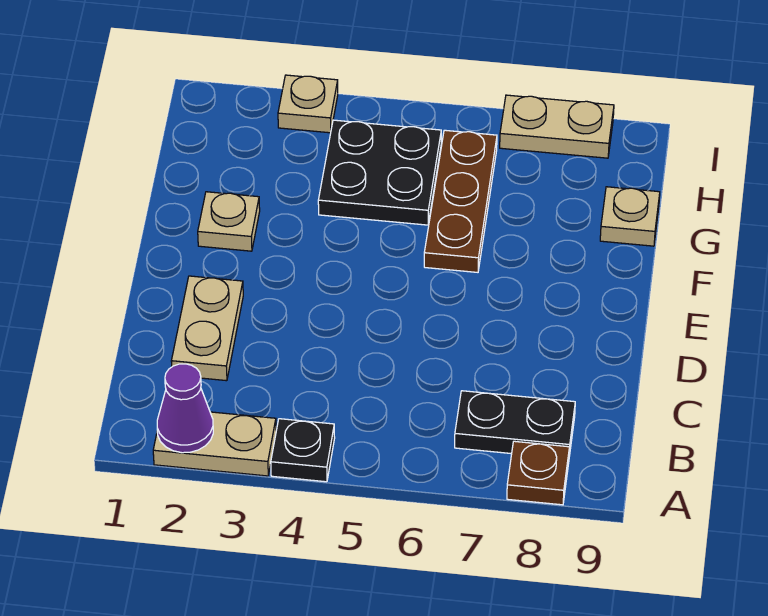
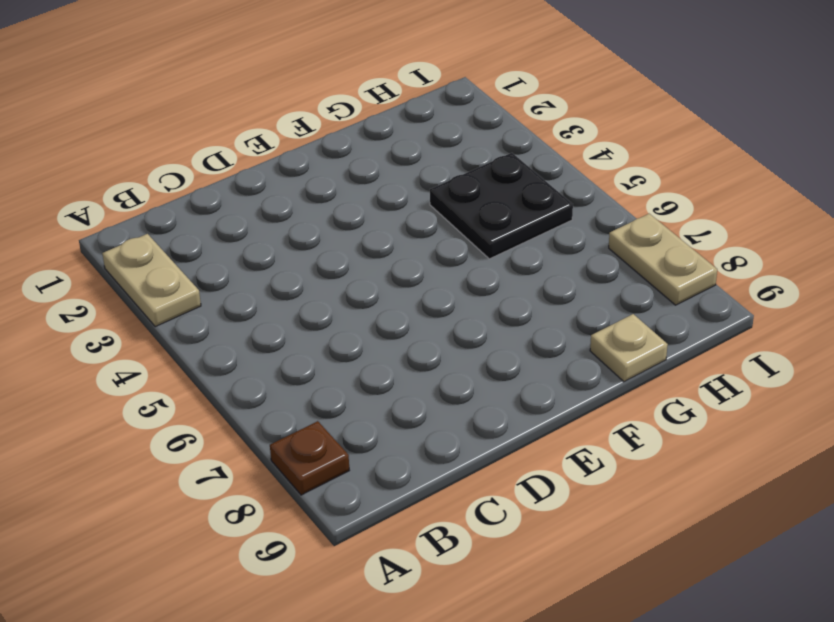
none -> black plate A4 level 1
none -> black plate B7:B8 level 1
none -> tan plate C2:D2 level 1

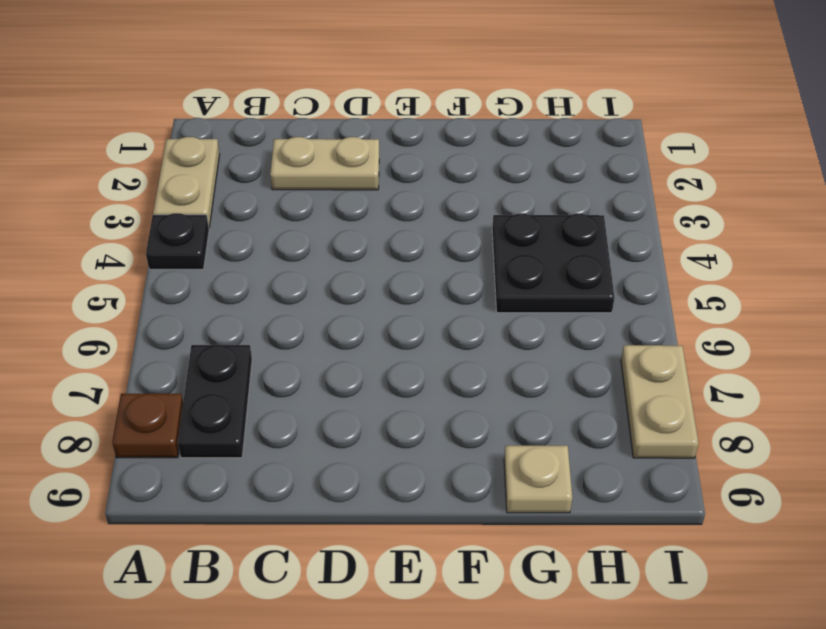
none -> tan plate F2 level 1
none -> brown plate F6:H6 level 1
none -> tan plate I3 level 1

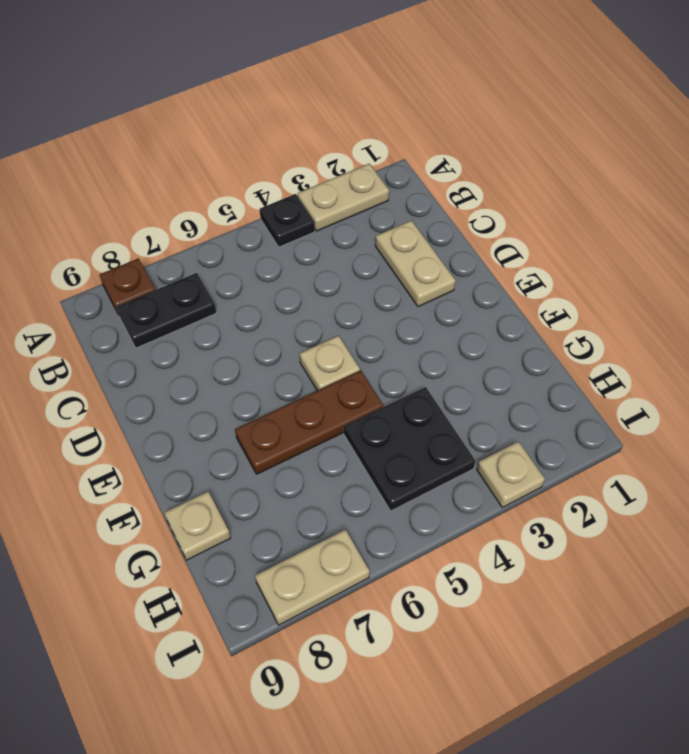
tan plate E5 level 1 -> tan plate F2 level 1
brown plate F5:F7 level 1 -> brown plate F6:H6 level 1
none -> purple cone A2 level 2

